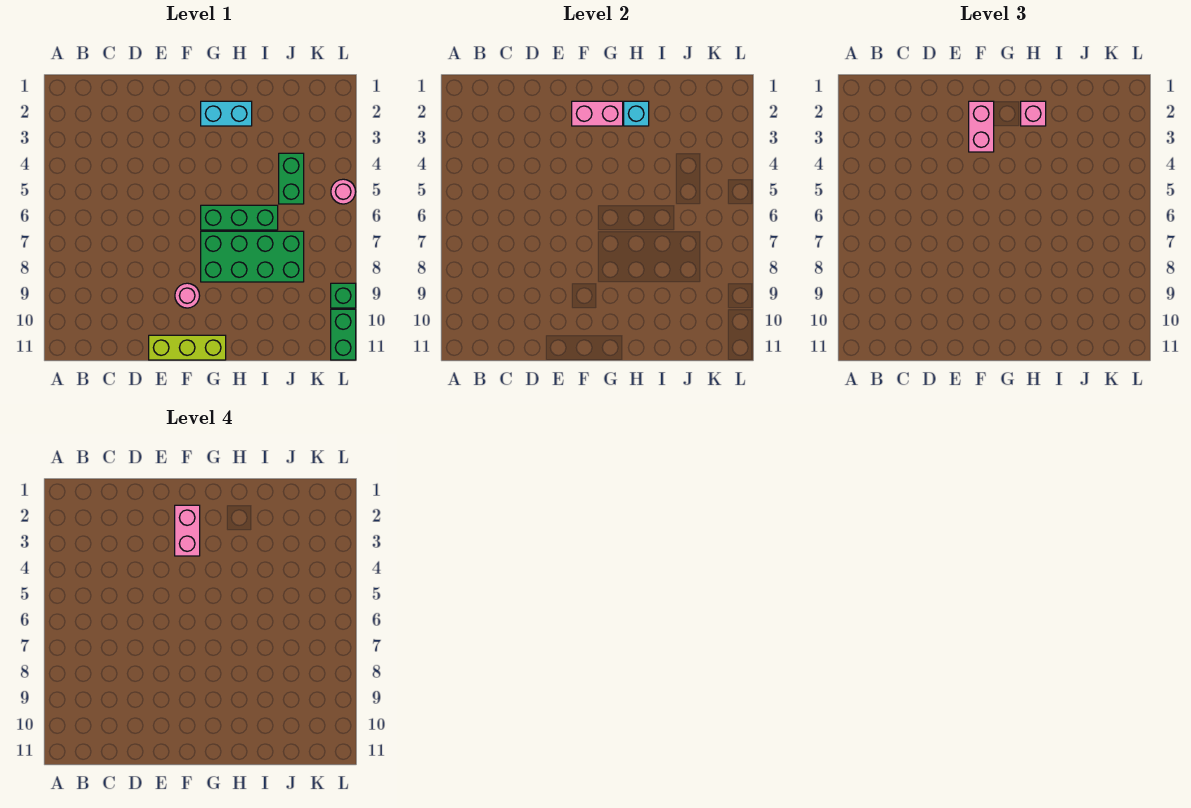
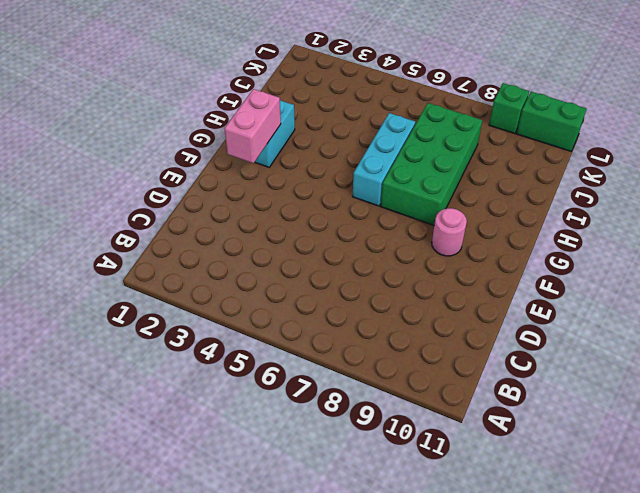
cyan brick G6:I6 level 1 -> green brick G6:I6 level 1
none -> lime brick E11:G11 level 1
none -> green brick J4:J5 level 1
none -> pink round brick L5 level 1

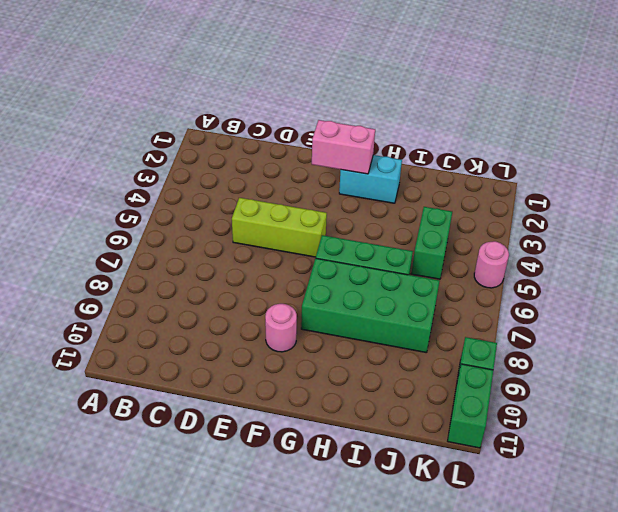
lime brick D5:F5 level 1 -> lime brick E11:G11 level 1
none -> cyan brick H2 level 2
none -> pink brick F2:F3 level 3
none -> pink brick H2 level 3

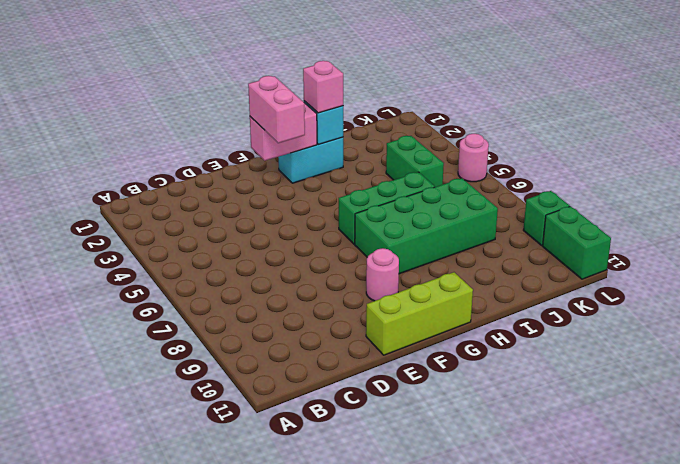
none -> pink brick F2:F3 level 4

